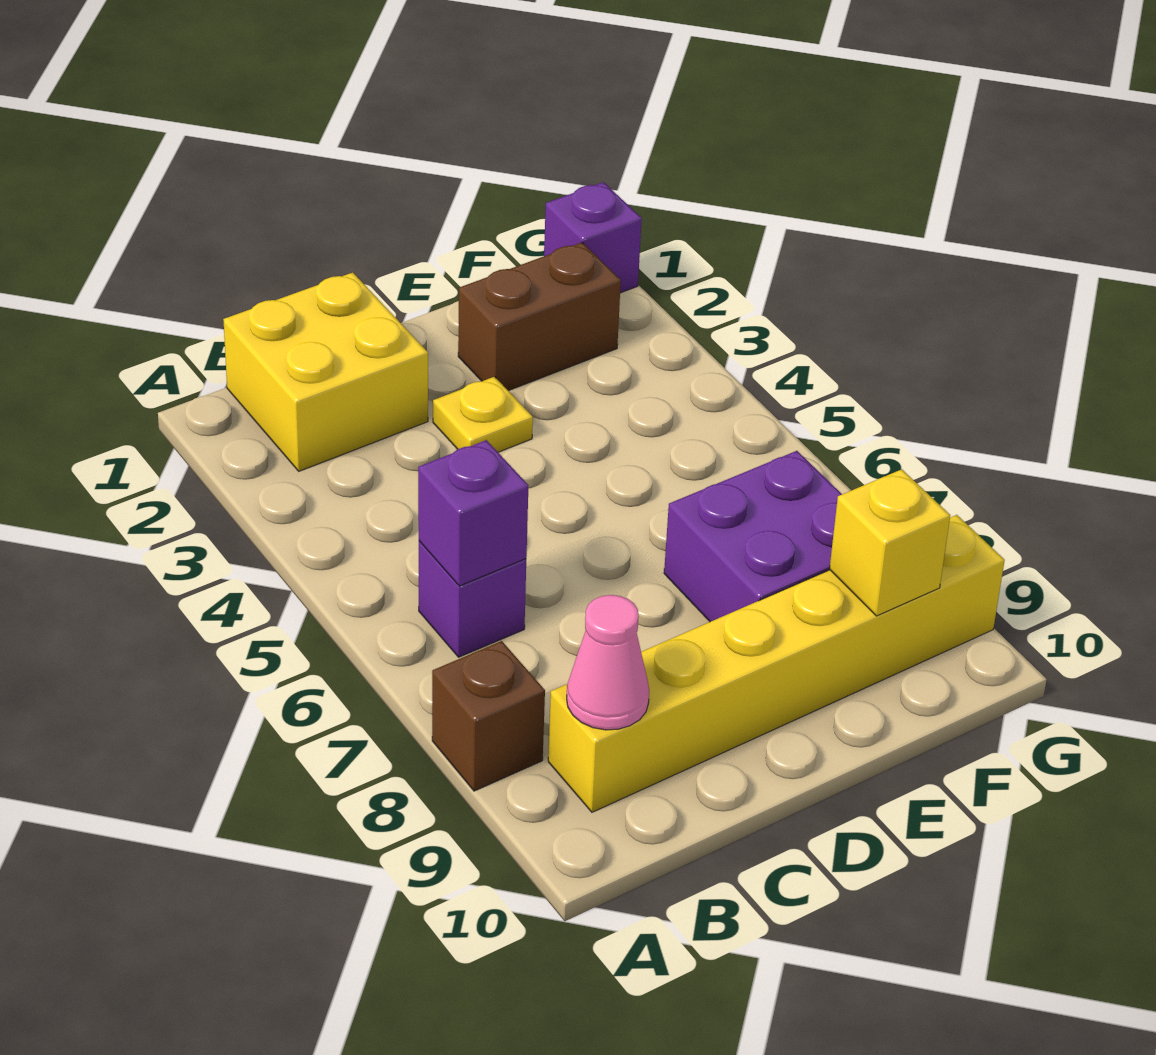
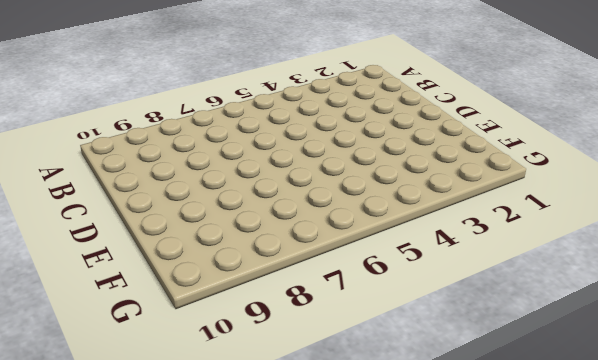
none -> brown brick A8 level 1
none -> yellow brick B1:C2 level 1

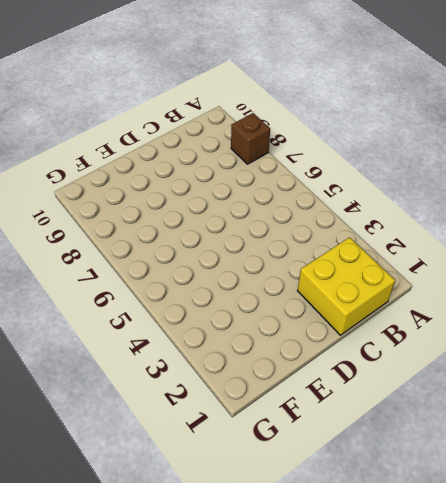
none -> purple brick B6 level 1
none -> yellow brick B9:G9 level 1

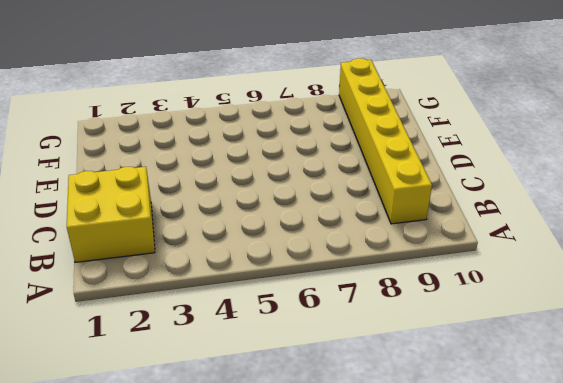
none -> brown brick A8 level 1
none -> purple brick B6 level 1

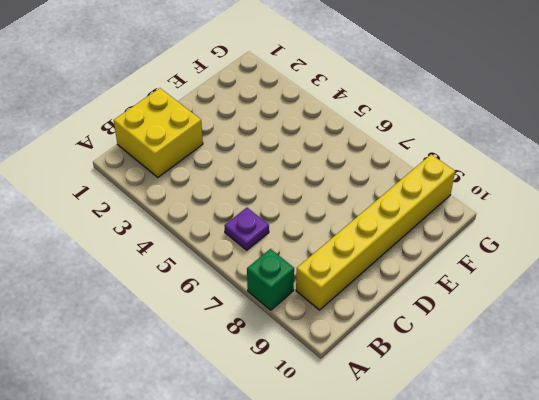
green brick A8 level 1 -> brown brick A8 level 1
purple plate B6 level 1 -> purple brick B6 level 1
none -> yellow plate D3 level 1
none -> brown brick E2:F2 level 1

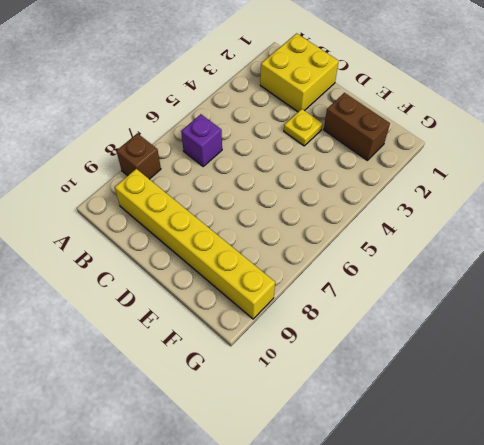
none -> purple brick E7:F8 level 1
none -> purple brick G1 level 1

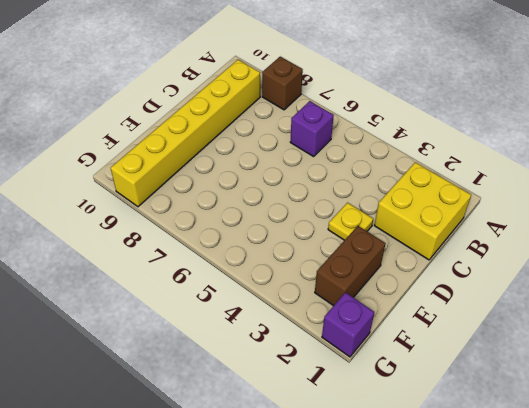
none -> purple brick E7:F8 level 1
none -> purple brick B6 level 2

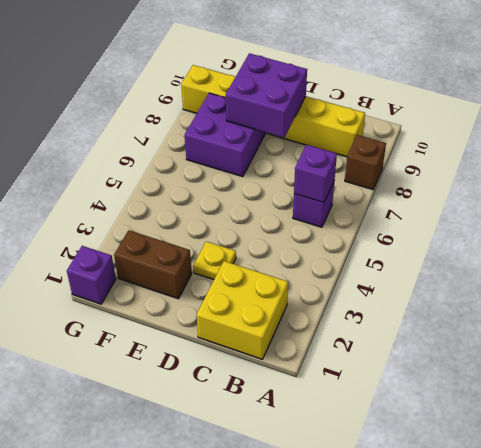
purple brick D8:E9 level 2 -> none
none -> pink cone B9 level 2
none -> yellow brick F9 level 2

